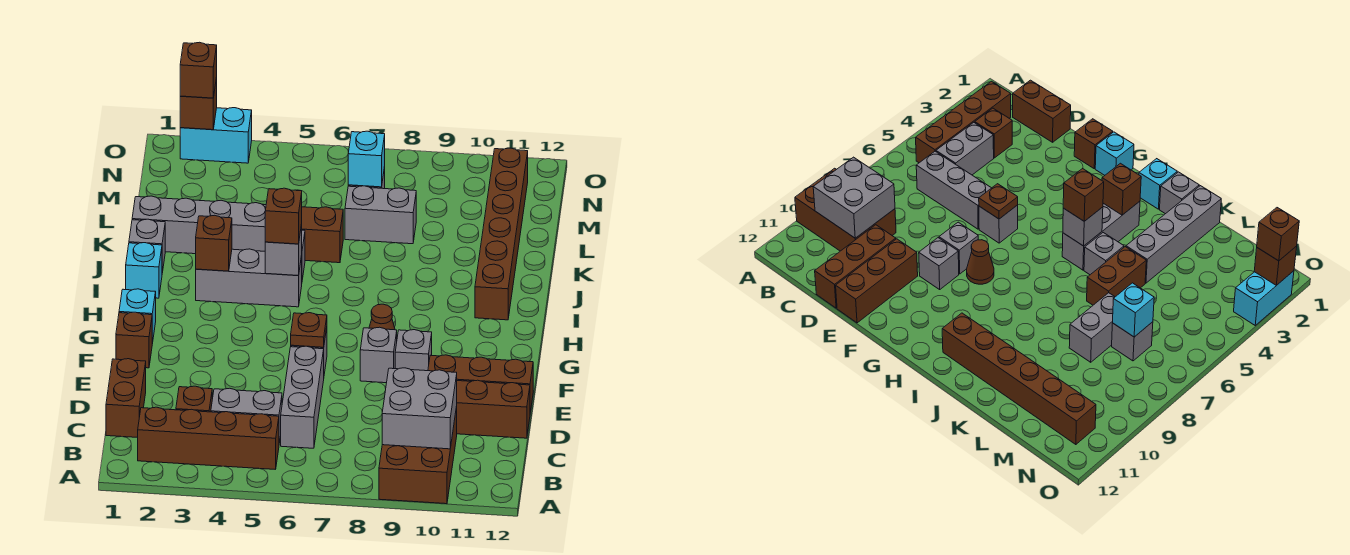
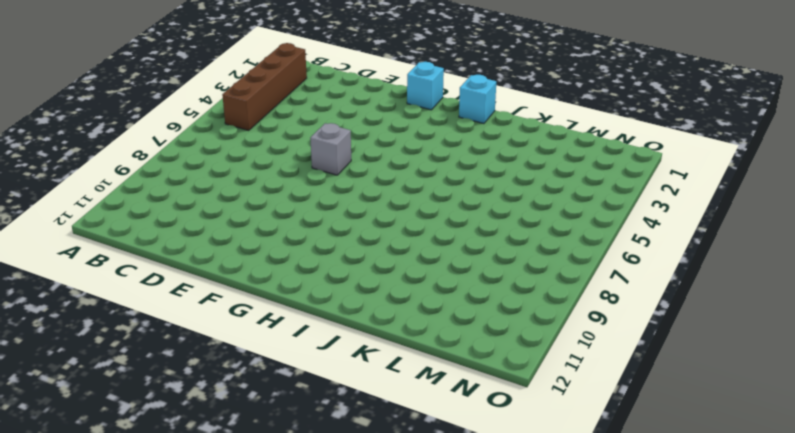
none -> brown brick A9:C10 level 1
none -> brown brick C1:D1 level 1
none -> brown brick C3 level 1
none -> grey brick C4:C5 level 1

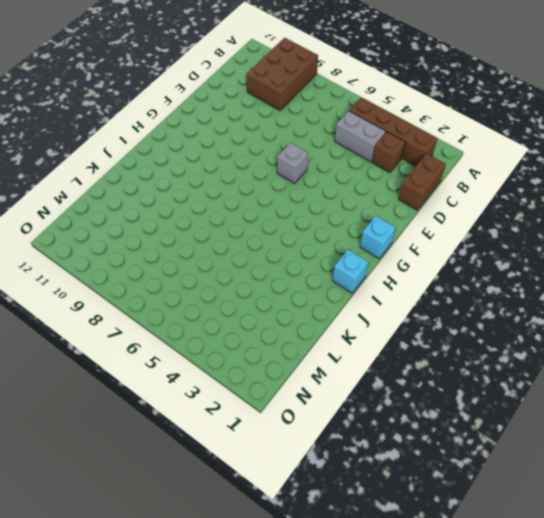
none -> grey brick C6:E6 level 1
none -> brown brick D10:D12 level 1
none -> brown brick E10:E12 level 1
none -> brown brick F1 level 1

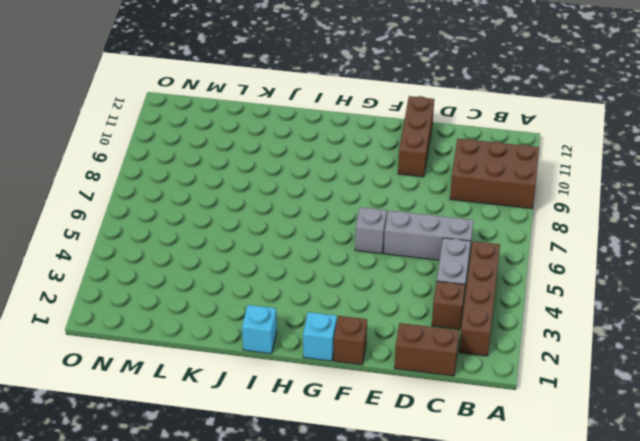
none -> brown brick D10:D12 level 1
none -> grey brick F8 level 1
none -> grey brick F9 level 1
none -> brown cone G8 level 1

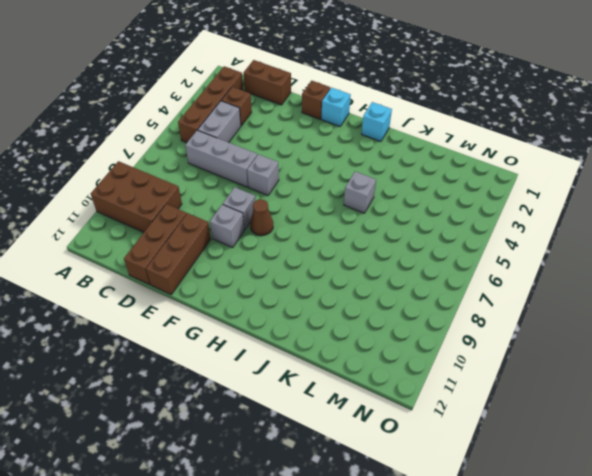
none -> grey brick I3:I5 level 1
none -> brown brick I11:N11 level 1
none -> grey brick J1 level 1
none -> grey brick K1:K4 level 1

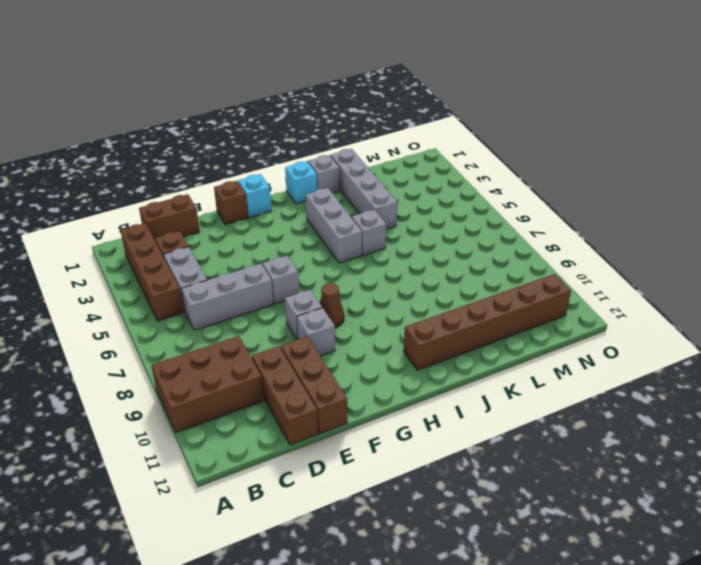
none -> brown brick K5:K6 level 1
none -> grey brick L7:L8 level 1
none -> grey brick M7 level 1
none -> cyan brick O2:O3 level 1

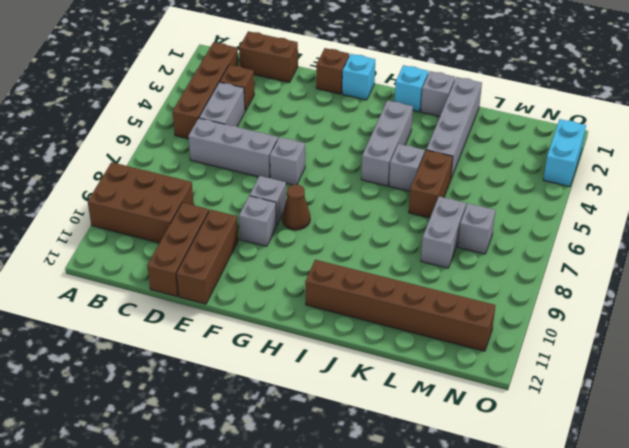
none -> grey brick B9:C10 level 2
none -> brown plate F6 level 2
none -> brown brick I3 level 2
none -> grey brick I5 level 2

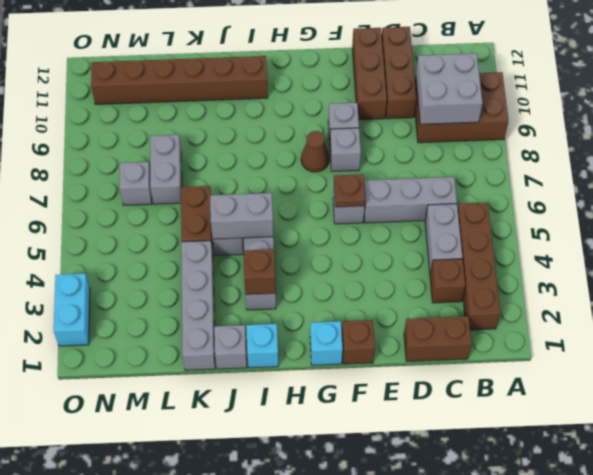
grey brick I5:J5 level 2 -> grey brick I5 level 2
none -> cyan brick M7 level 2
none -> brown brick O2 level 2
none -> brown brick I5 level 3
none -> brown brick O2 level 3

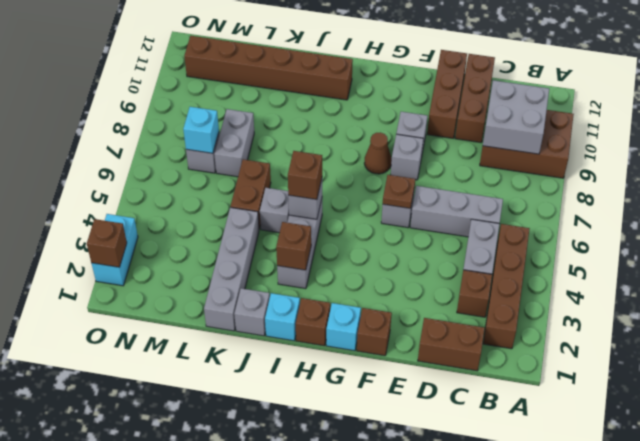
brown brick H1 level 1 -> brown brick O2 level 3

